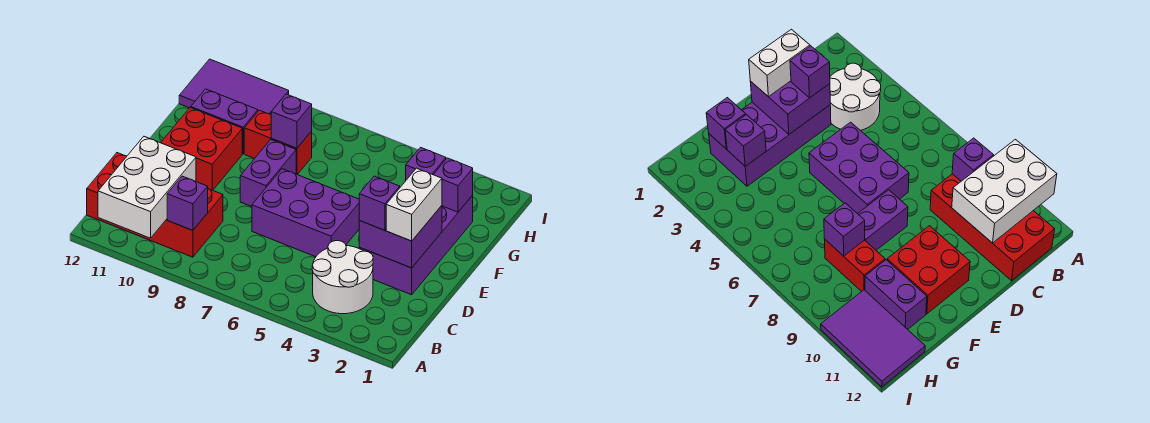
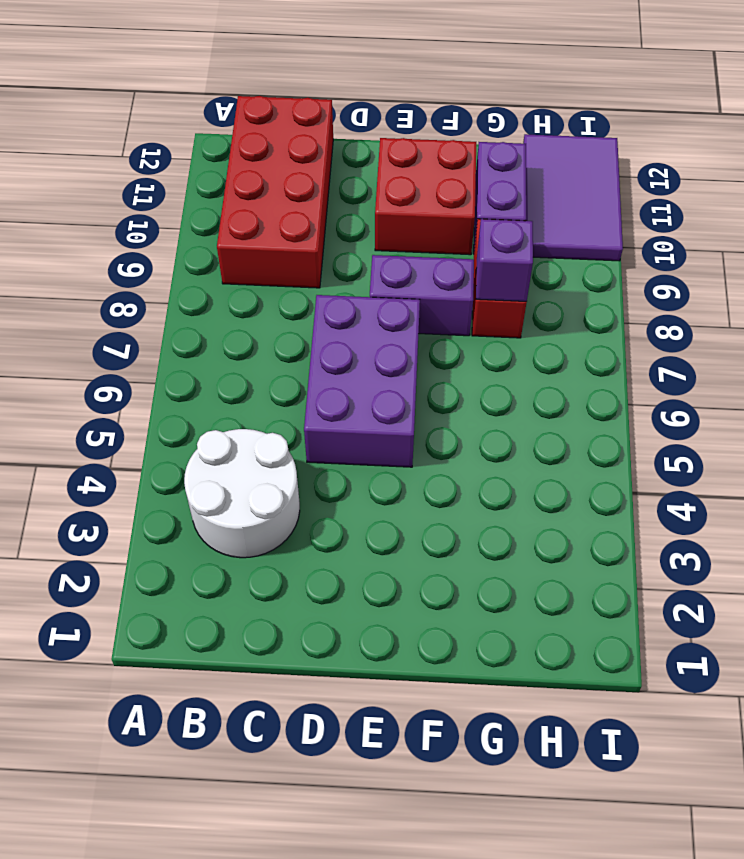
none -> purple brick D2:G3 level 1
none -> white brick A10:C11 level 2
none -> purple brick B9 level 2

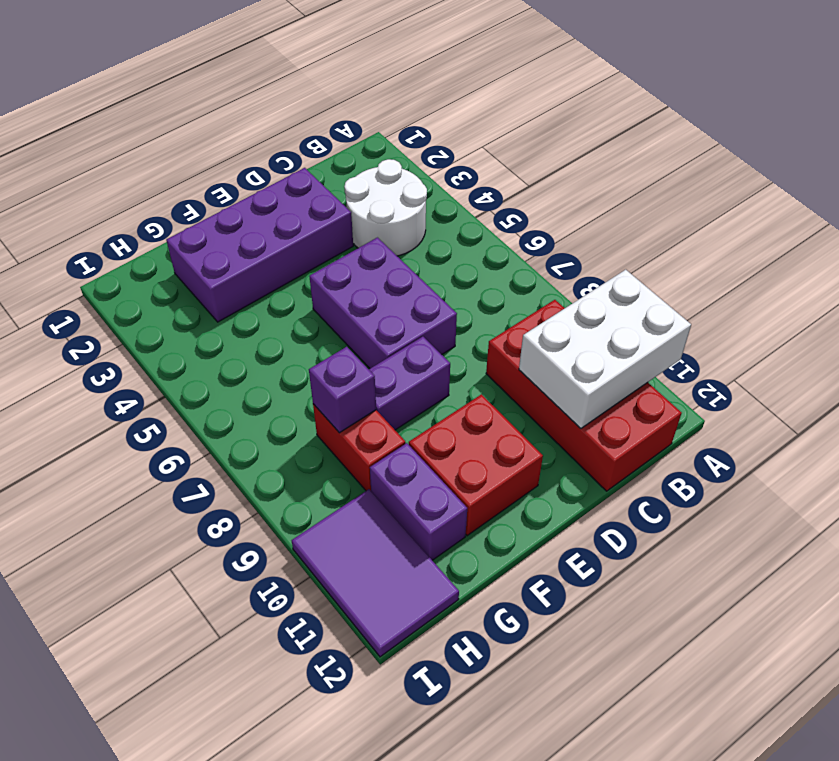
none -> purple brick B9 level 2
none -> purple brick D2:E3 level 2
none -> purple brick G2 level 2

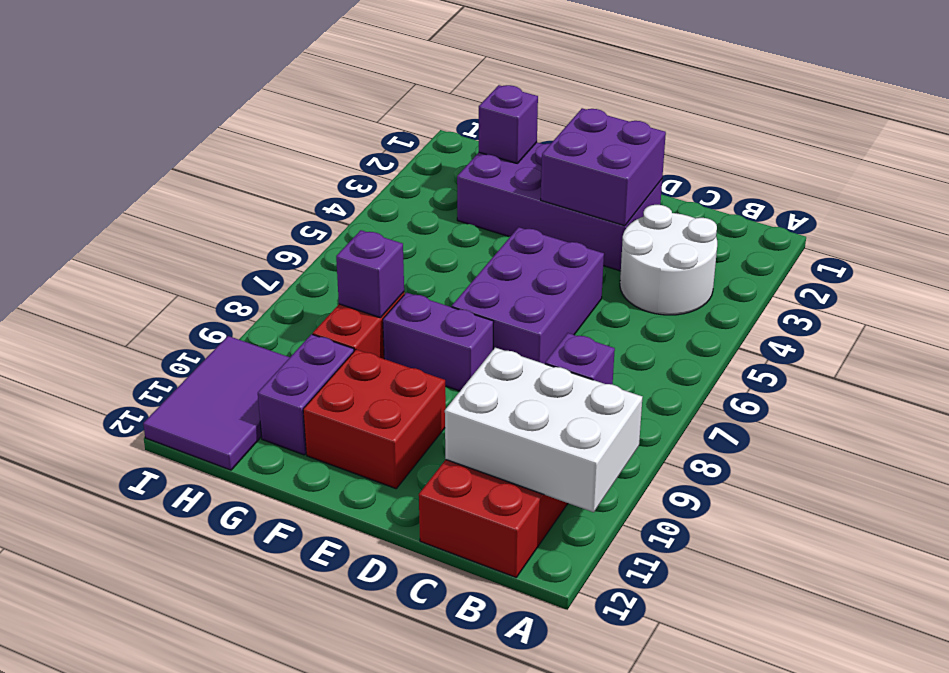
none -> purple brick G3 level 2
none -> white brick D2:E2 level 3
none -> purple brick D3 level 3

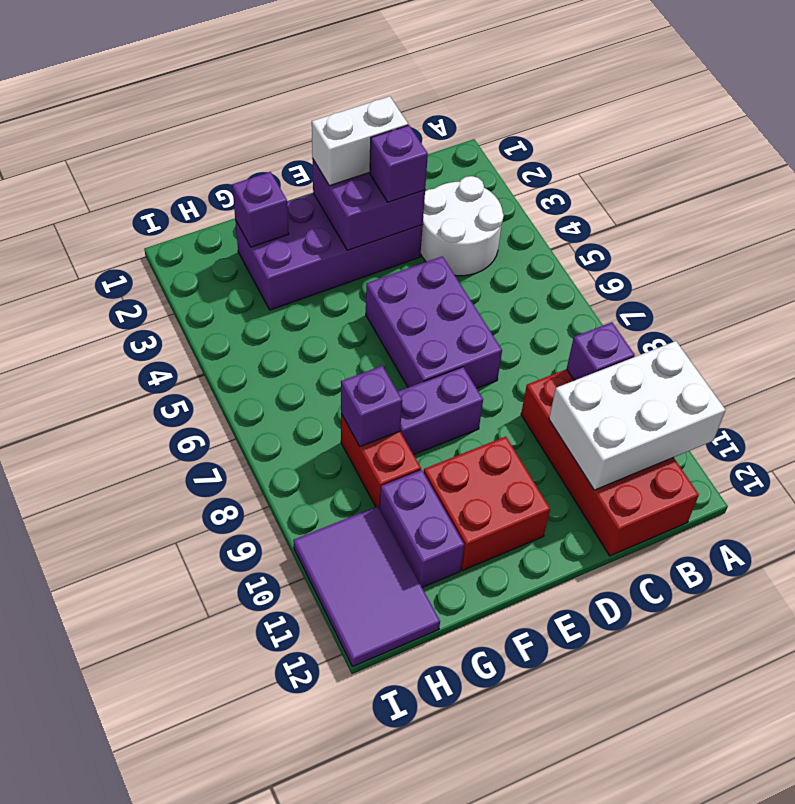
none -> purple brick G3 level 2

